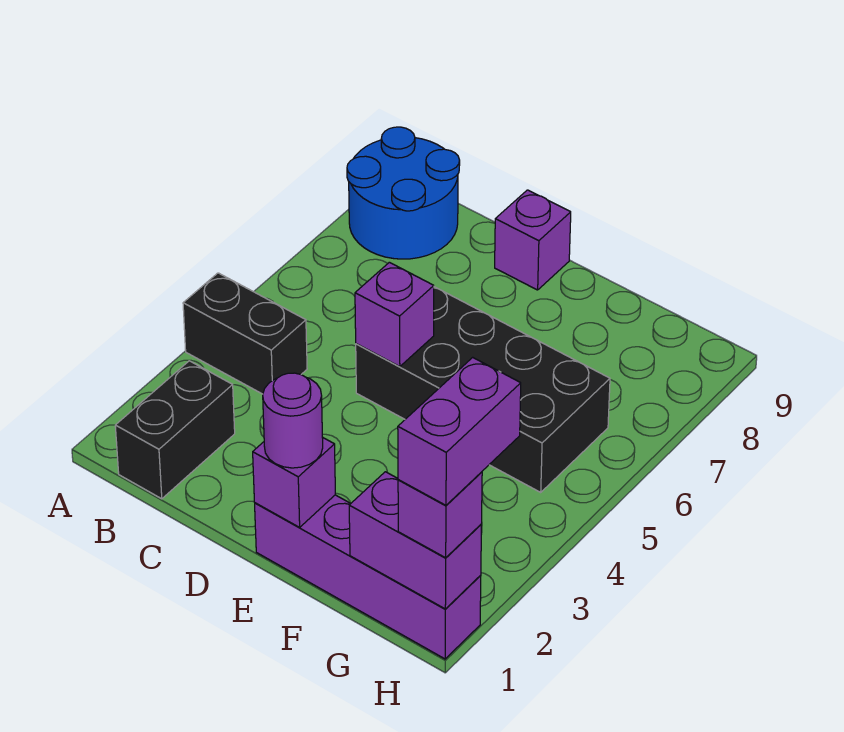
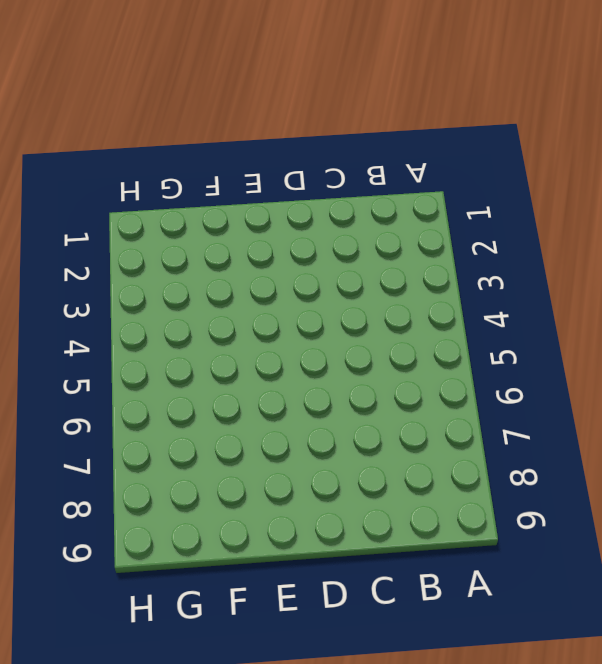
none -> black brick A4:B4 level 1
none -> blue round brick A8:B9 level 1
none -> black brick B1:B2 level 1

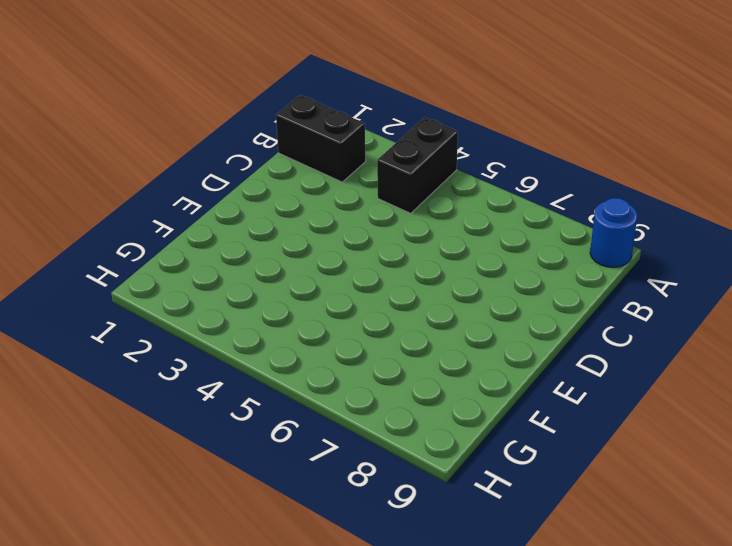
blue round brick A9 level 1 -> blue round brick A8:B9 level 1
none -> black brick D5:G6 level 1
none -> purple brick D9 level 1
none -> purple brick E1:H1 level 1

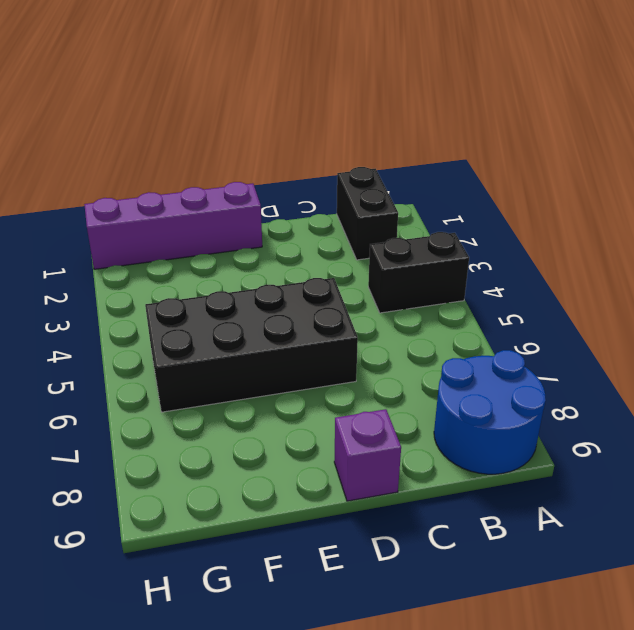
none -> purple brick D5 level 2
none -> purple brick E1 level 2
none -> purple brick G1:H1 level 2

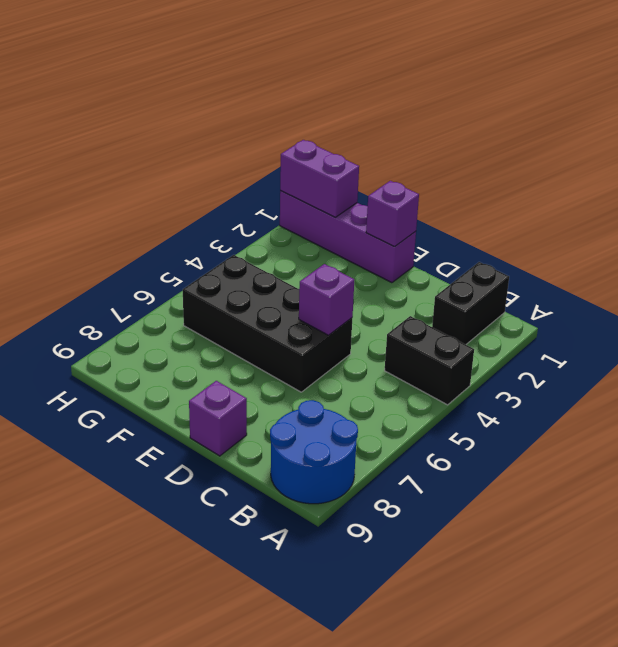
none -> purple round brick E1 level 3
none -> purple brick H1 level 3
none -> purple brick H1:H2 level 4

